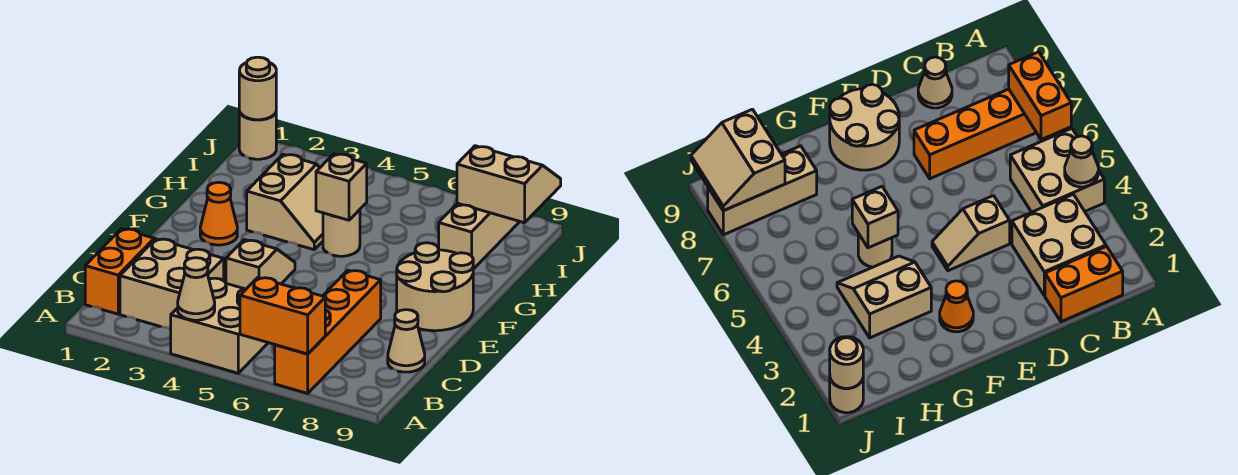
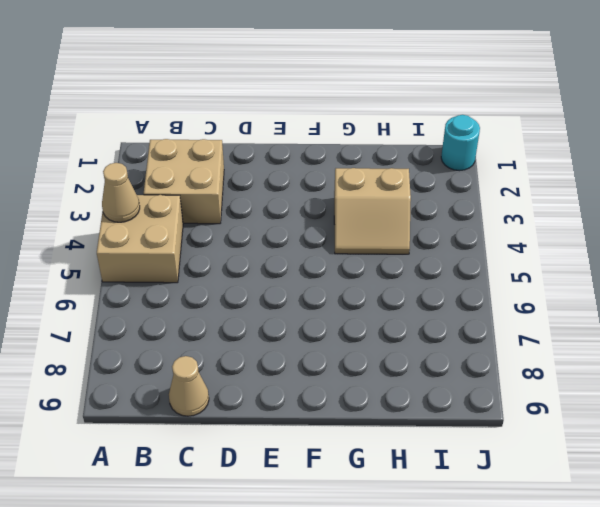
cyan round brick J1 level 1 -> tan round brick J1 level 1
none -> orange brick A7:D7 level 1
none -> orange brick B1:C1 level 1
none -> tan slope D4:E4 level 1 top D

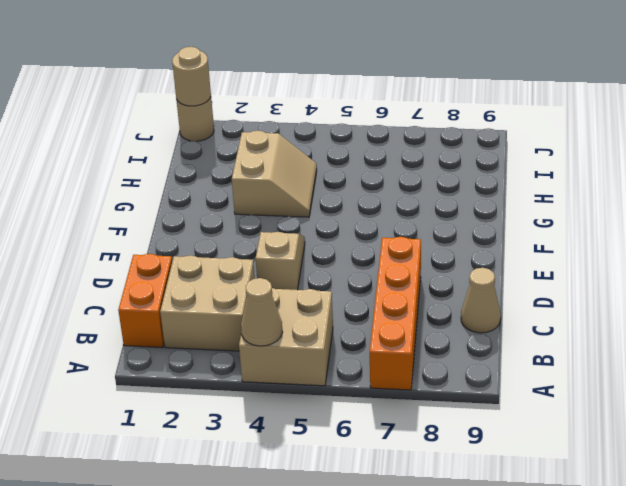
none -> tan round brick E8:F9 level 1
none -> orange cone F2 level 1
none -> tan round brick G5 level 1

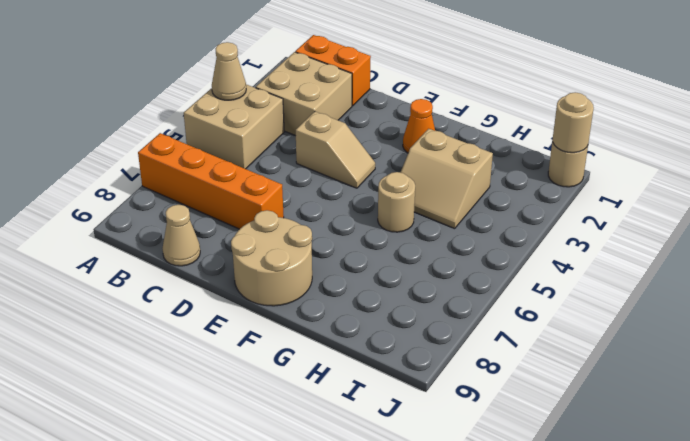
none -> tan brick H8:J8 level 1
none -> orange brick A6:A7 level 2
none -> tan brick G5 level 2

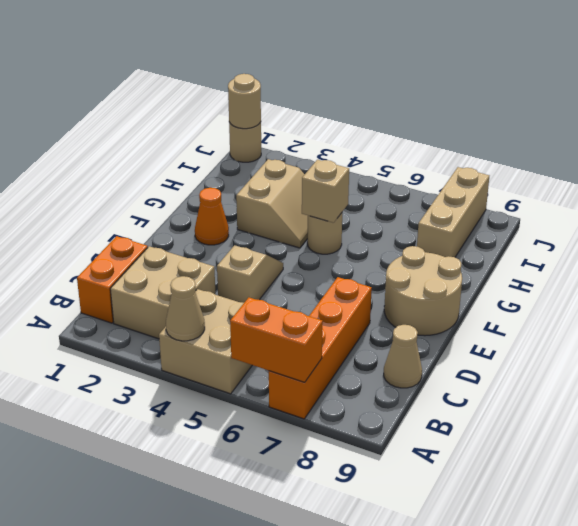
none -> tan slope I8:J9 level 2 top I

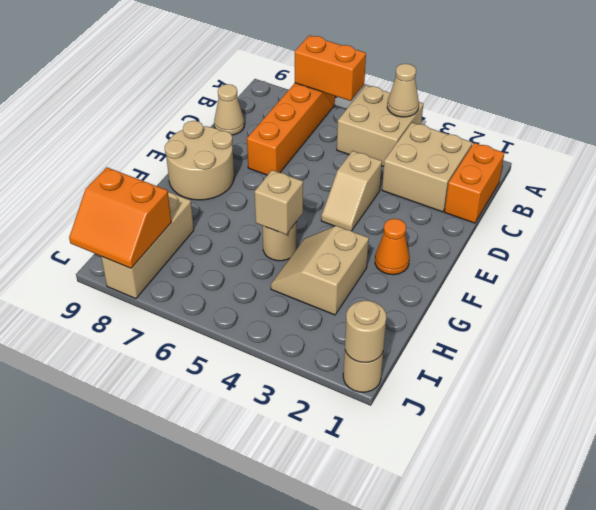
orange slope I8:J9 level 2 top I -> tan slope I8:J9 level 2 top I

